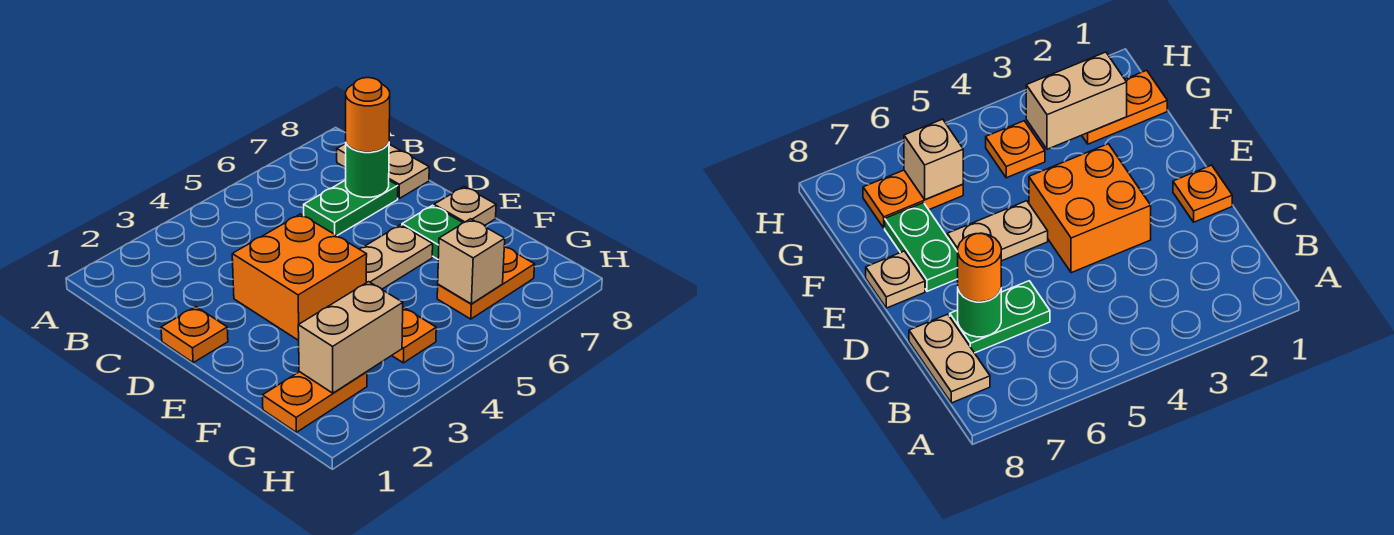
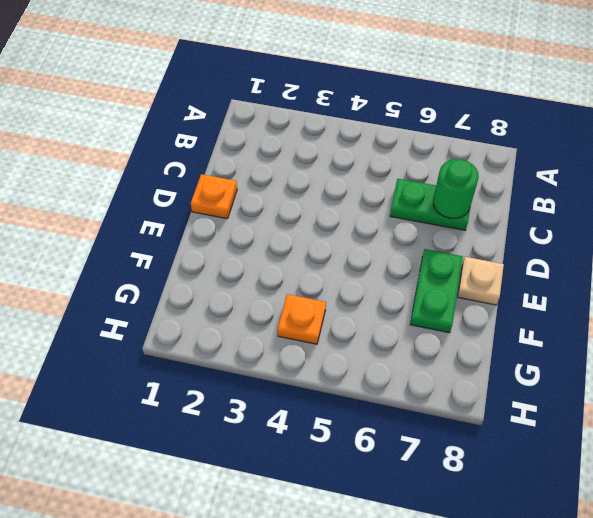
none -> tan plate B8:C8 level 1
none -> orange brick D3:E4 level 1
none -> tan plate E5:E6 level 1

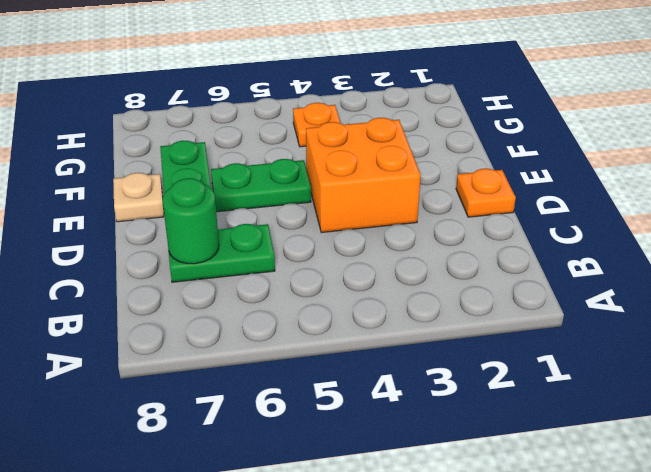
green plate E5:E6 level 1 -> tan plate E5:E6 level 1
none -> tan plate B8:C8 level 1
none -> orange plate G1:G2 level 1
none -> orange plate G6:G7 level 1

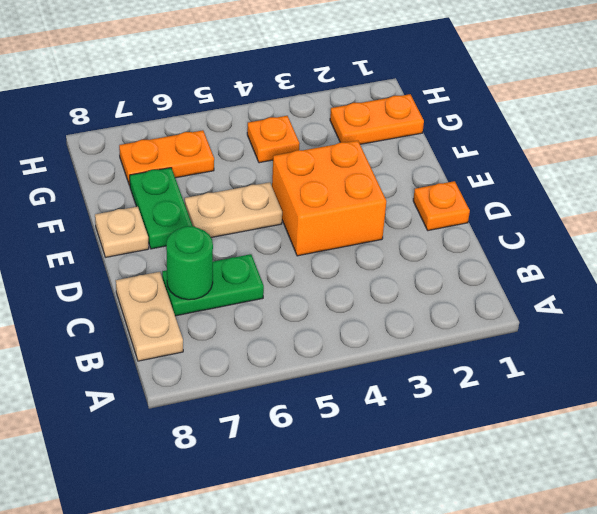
none -> tan brick G2:G3 level 2
none -> tan brick G6 level 2
none -> orange round brick C7 level 3

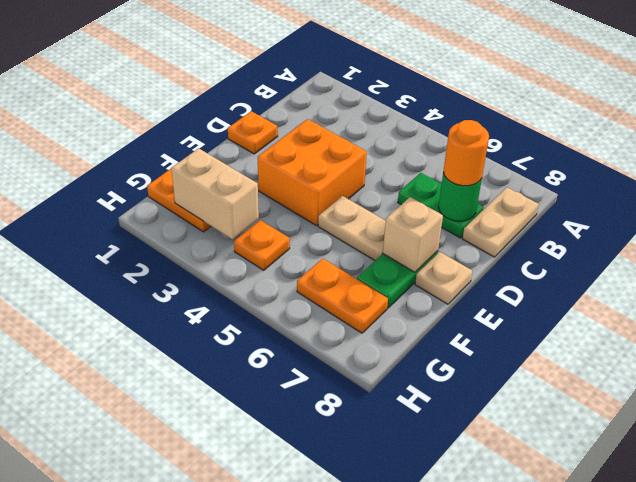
tan brick E7 level 2 -> tan brick G6 level 2

